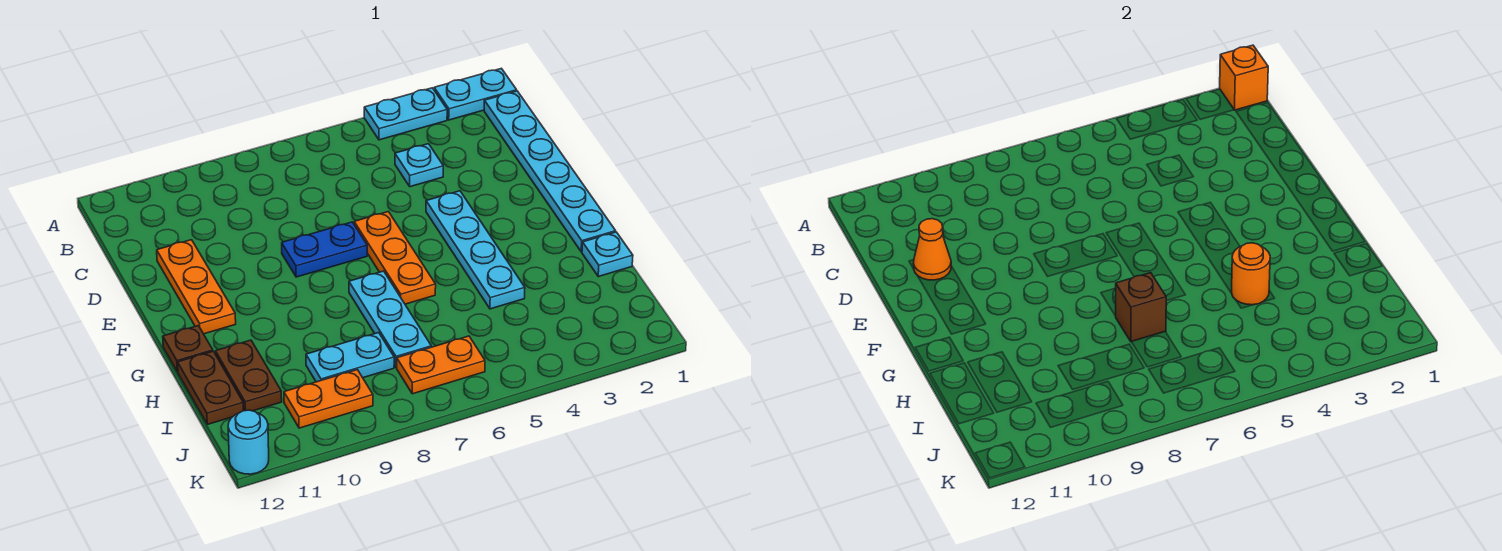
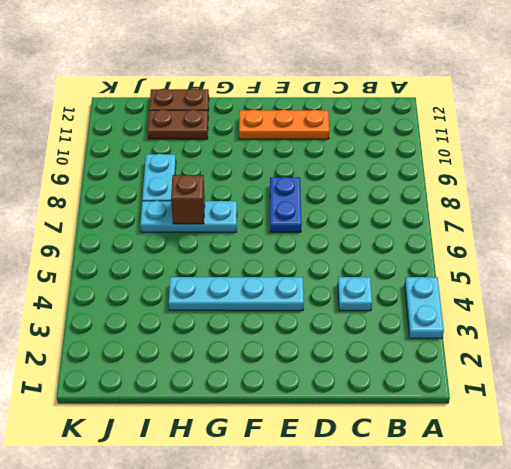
none -> cyan plate A1:A2 level 1
none -> cyan plate B1:G1 level 1
none -> orange plate E6:G6 level 1

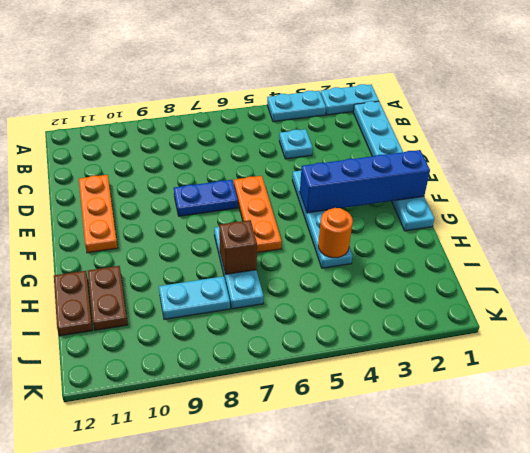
blue brick F1:F4 level 2 -> none
none -> brown plate G12 level 1
none -> cyan plate H1 level 1
none -> orange plate J6:J7 level 1

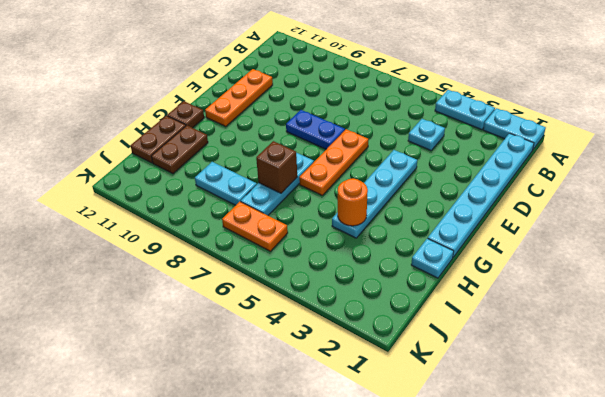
none -> orange plate J9:J10 level 1
none -> cyan round brick K12 level 1
none -> orange brick A1 level 2

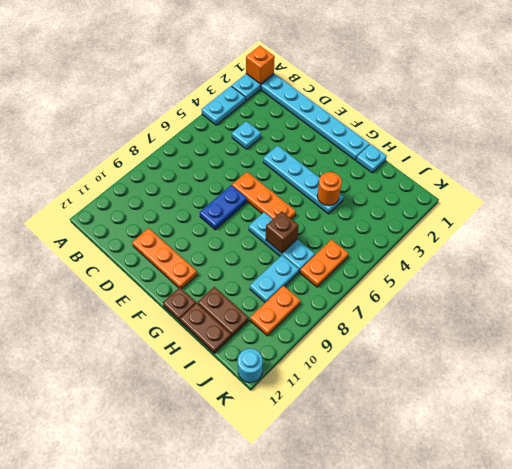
none -> orange cone D11 level 2

